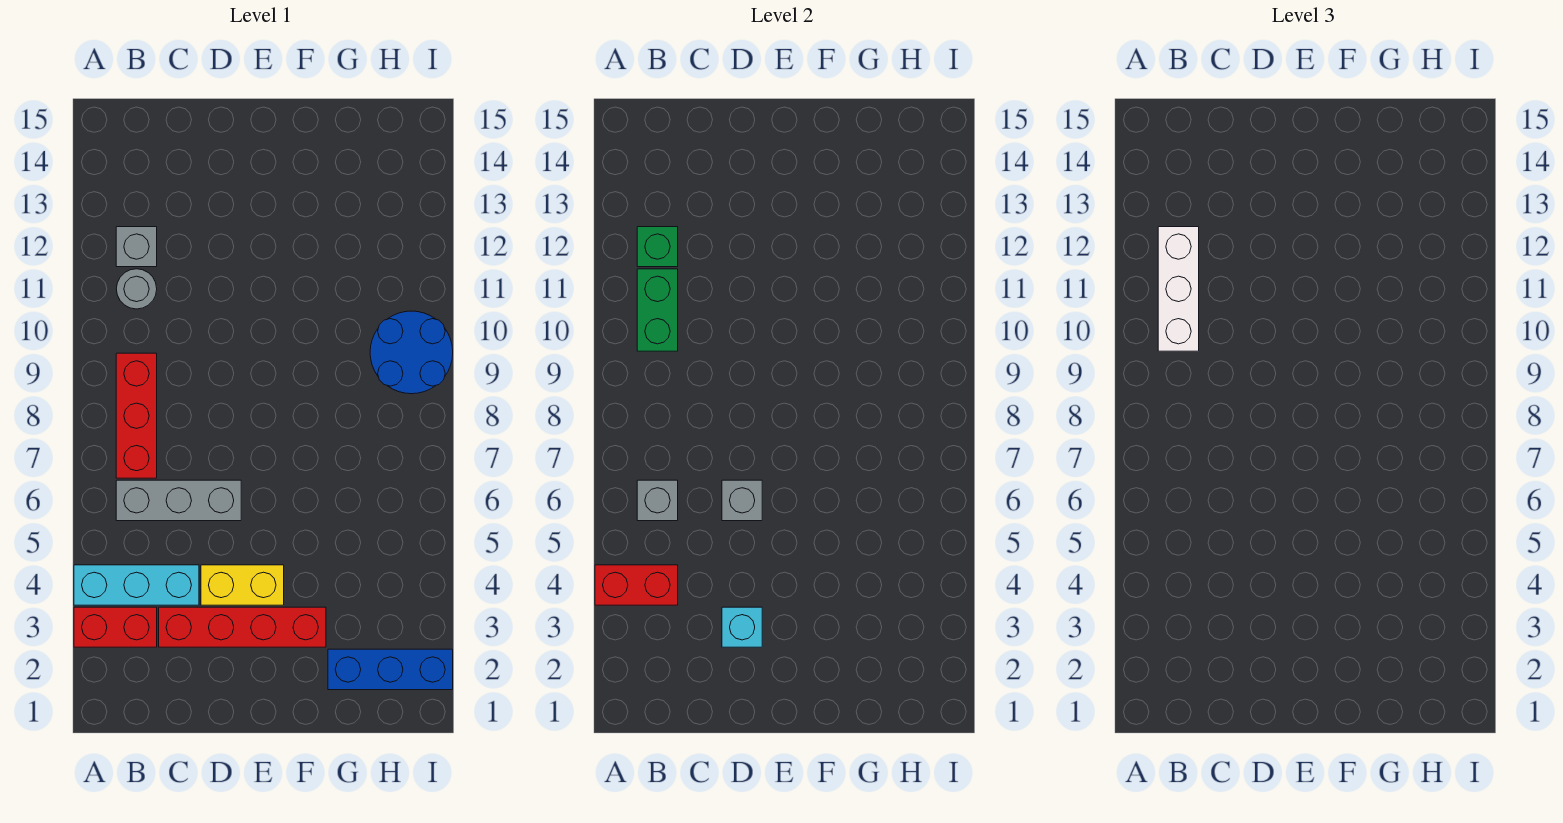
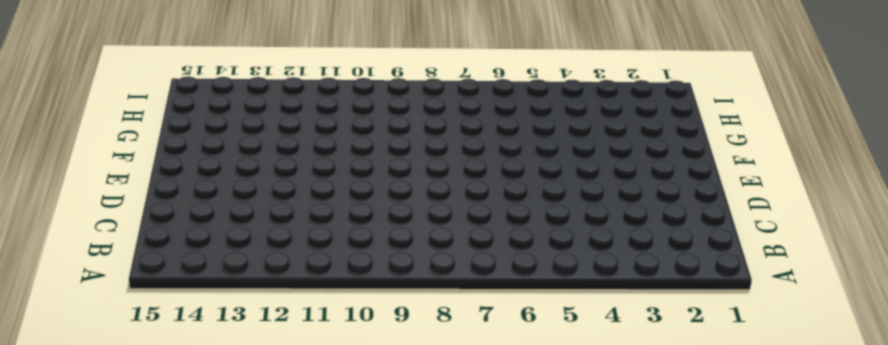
none -> red brick A3:B3 level 1
none -> cyan brick A4:C4 level 1
none -> grey brick B6:D6 level 1

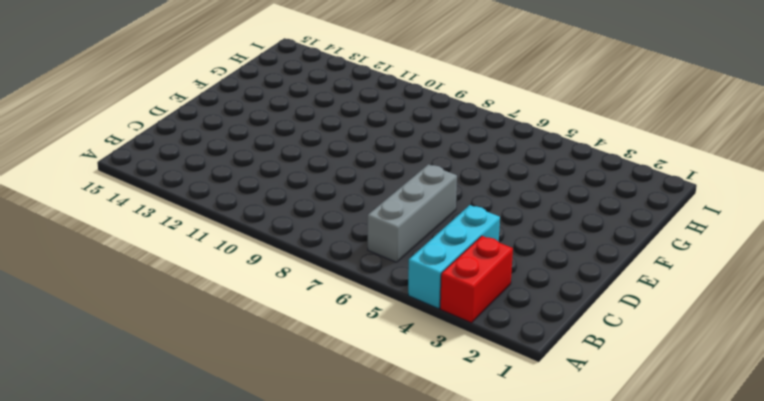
none -> red brick B7:B9 level 1
none -> grey round brick B11 level 1
none -> grey brick B12 level 1

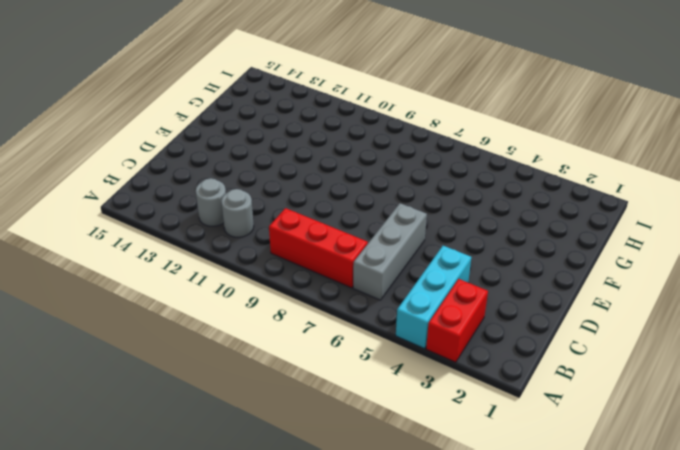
grey round brick B12 level 1 -> grey brick B12 level 1
none -> red brick C3:F3 level 1
none -> yellow brick D4:E4 level 1
none -> blue brick G2:I2 level 1

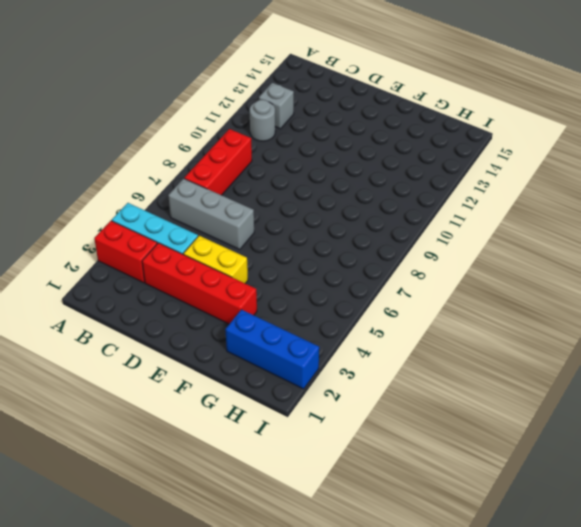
none -> blue round brick H9:I10 level 1
none -> red brick A4:B4 level 2
none -> grey brick B6 level 2

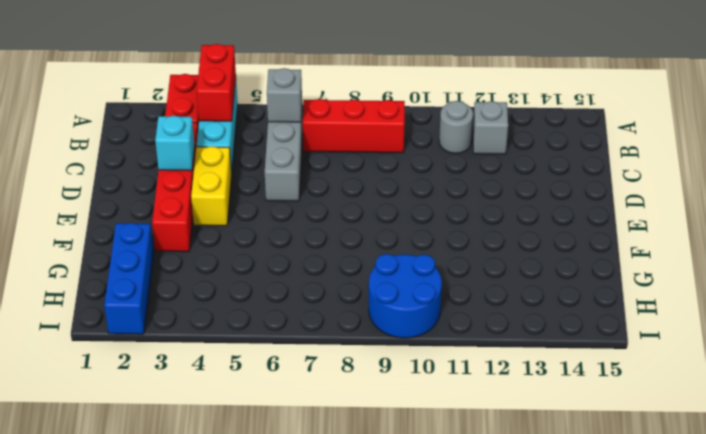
none -> green brick B10:B11 level 2
none -> green brick B12 level 2
none -> grey brick D6 level 2

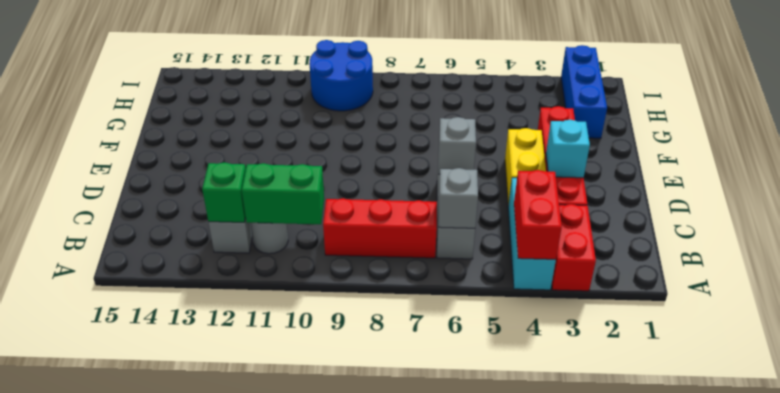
none -> white brick B10:B12 level 3

